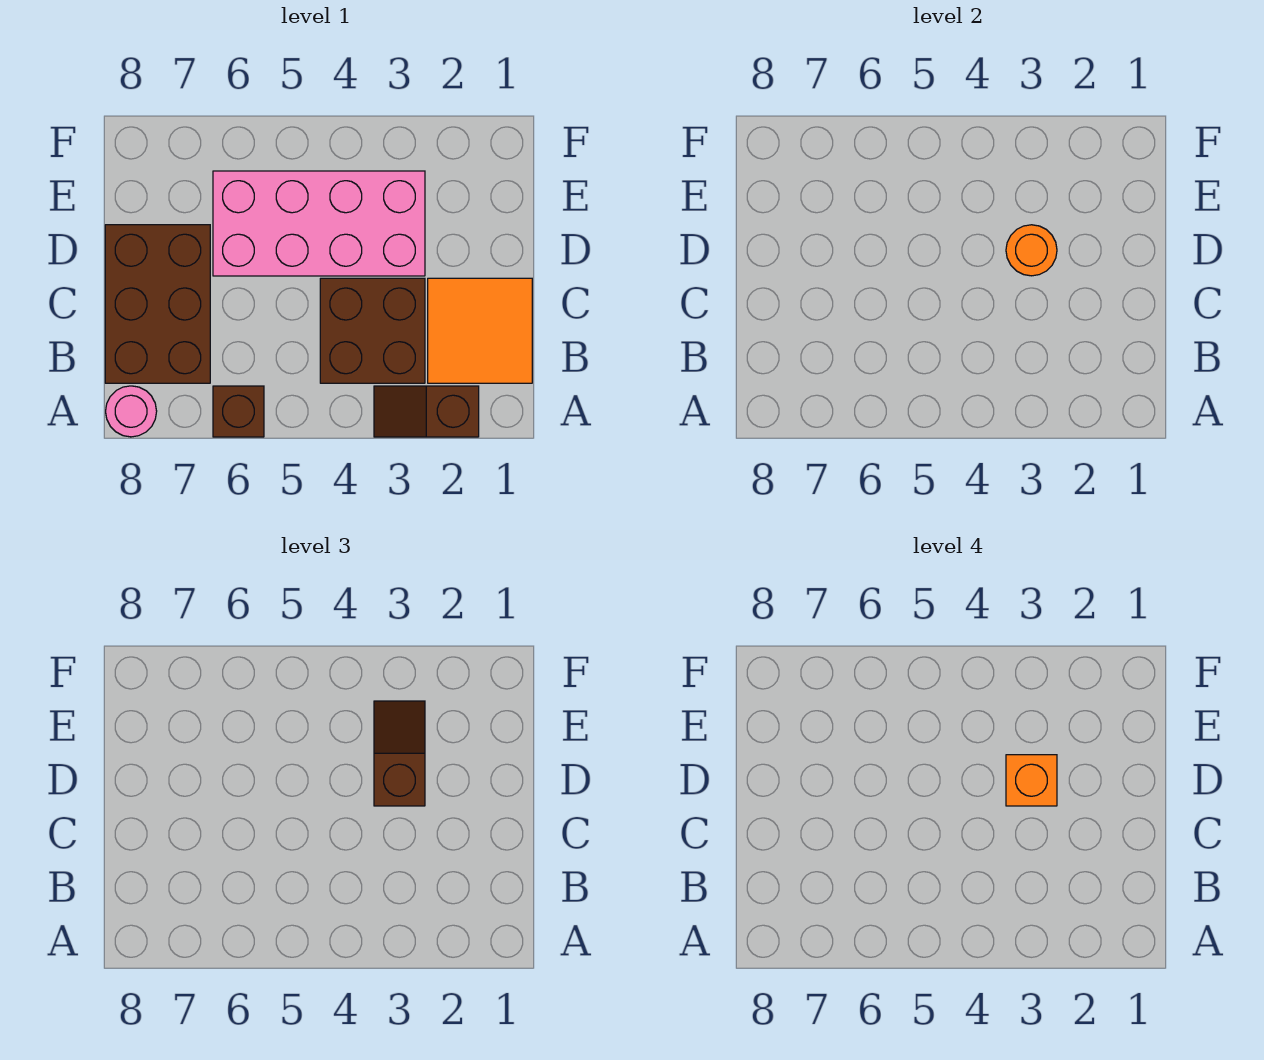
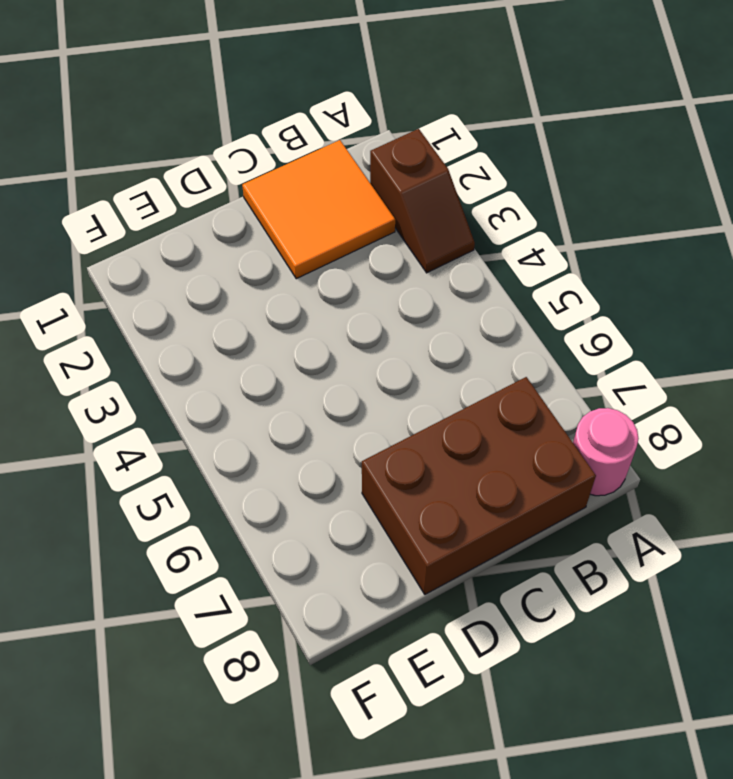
none -> brown brick A6 level 1
none -> brown brick B3:C4 level 1

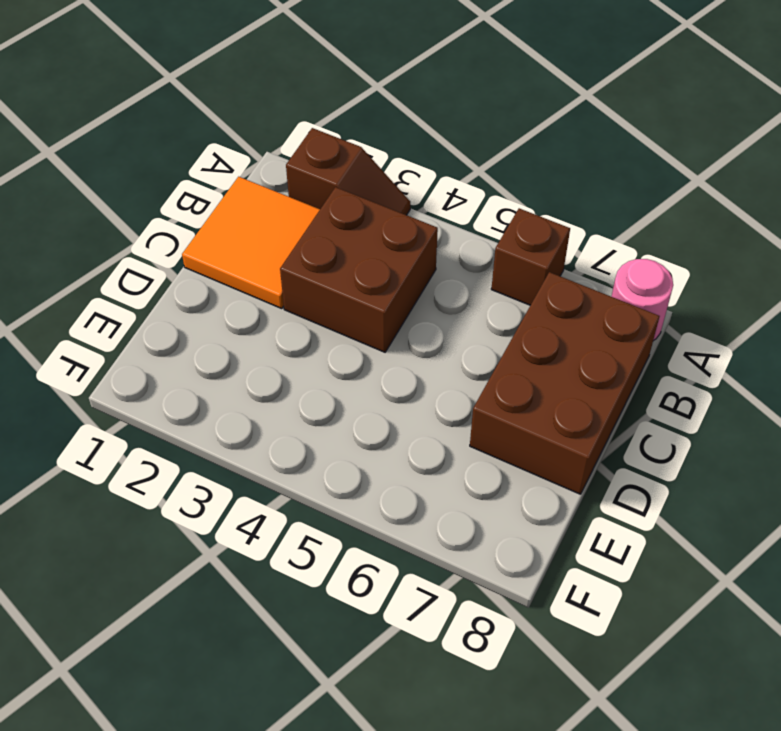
none -> pink brick D3:E6 level 1
none -> orange round brick D3 level 2

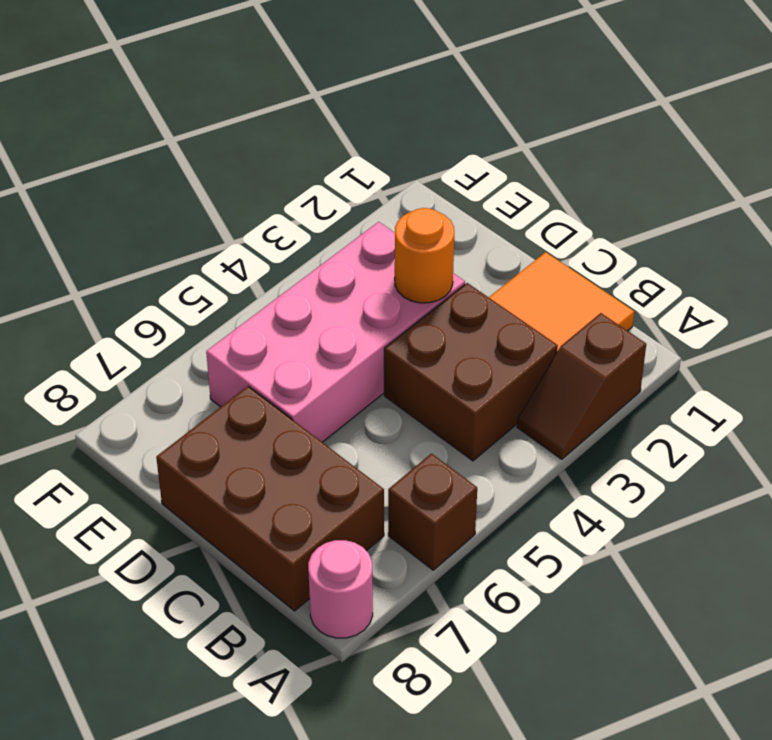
none -> brown slope D3:E3 level 3 top D
none -> orange brick D3 level 4

